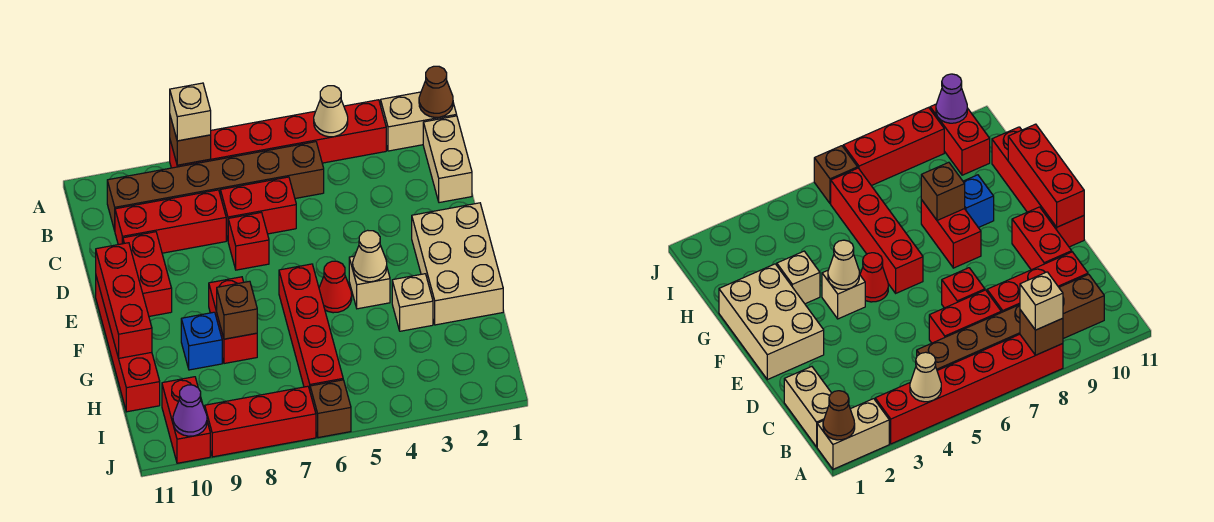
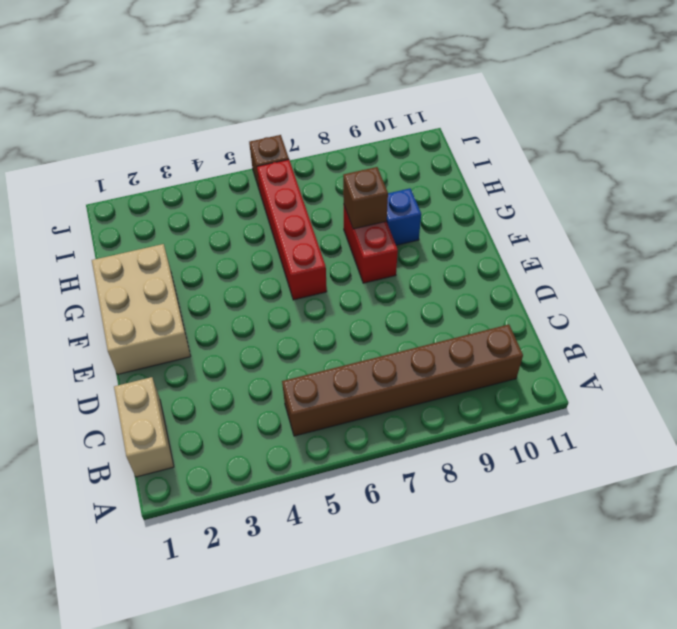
none -> tan brick A1:A2 level 1
none -> red brick A3:A8 level 1
none -> red brick C6:C7 level 1

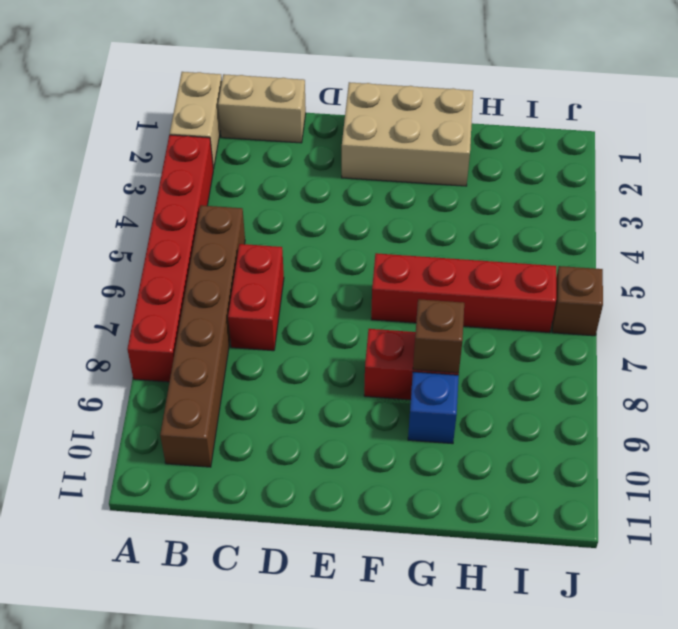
none -> red brick C8:C10 level 1
none -> red brick D7 level 1
none -> red brick D10:E10 level 1

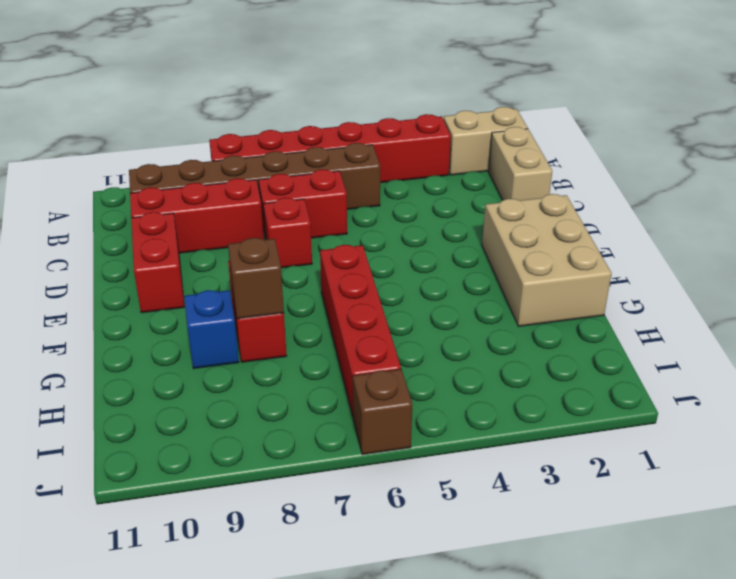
none -> red brick E11:H11 level 1
none -> tan brick F4 level 1
none -> red cone F5 level 1

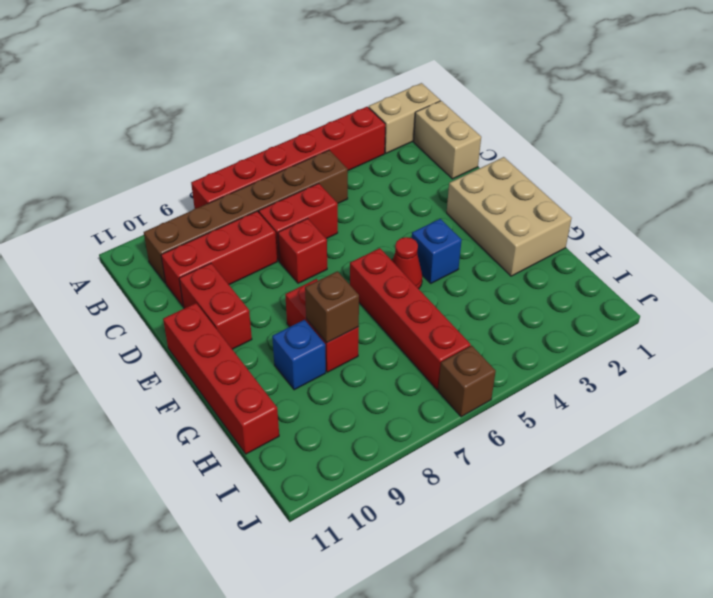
blue brick F4 level 1 -> tan brick F4 level 1
none -> tan brick G3 level 1
none -> red brick I10:J10 level 1
none -> red brick J7:J9 level 1

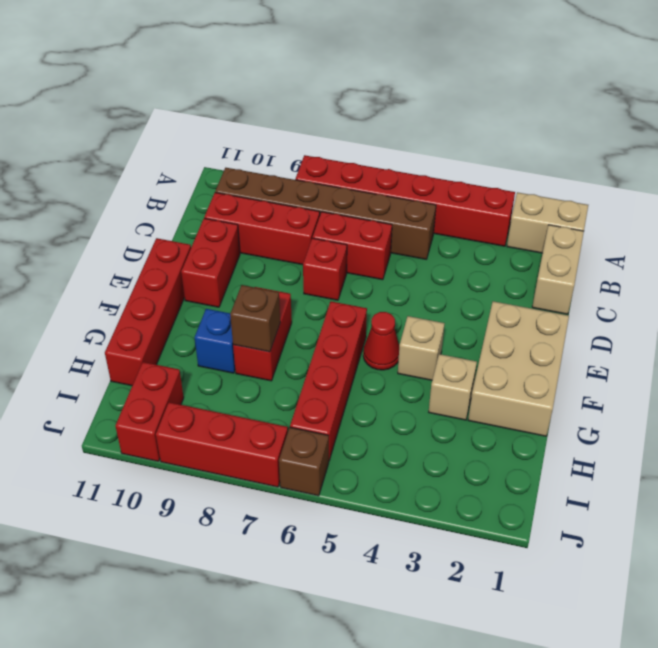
none -> brown cone A1 level 2
none -> tan cone A4 level 2
none -> brown brick A8 level 2

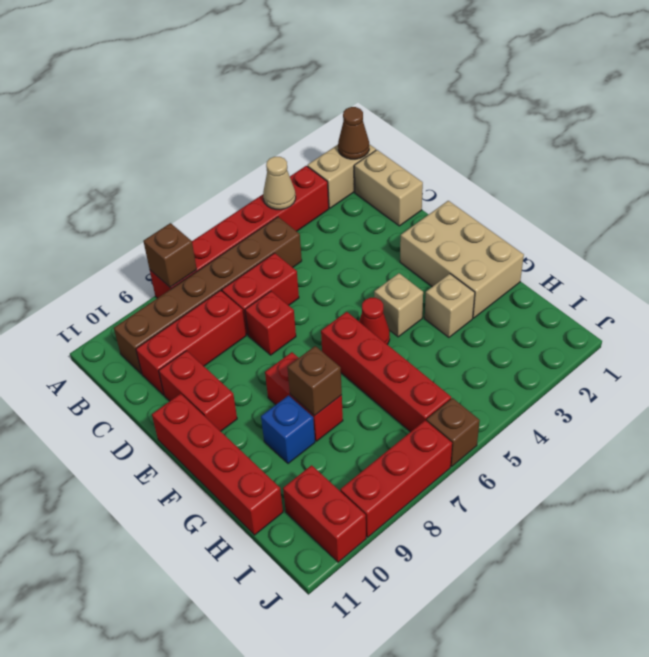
none -> red brick E11:G11 level 2
none -> tan cone F4 level 2
none -> purple cone J10 level 2

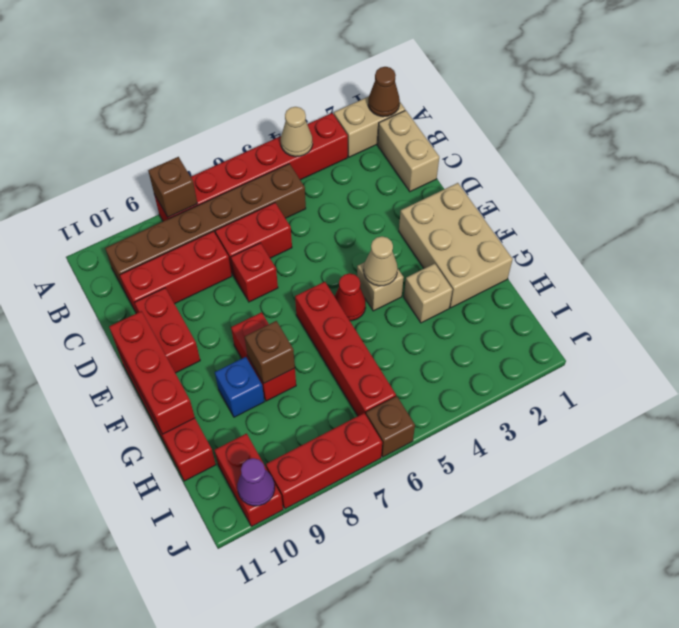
none -> tan brick A8 level 3

